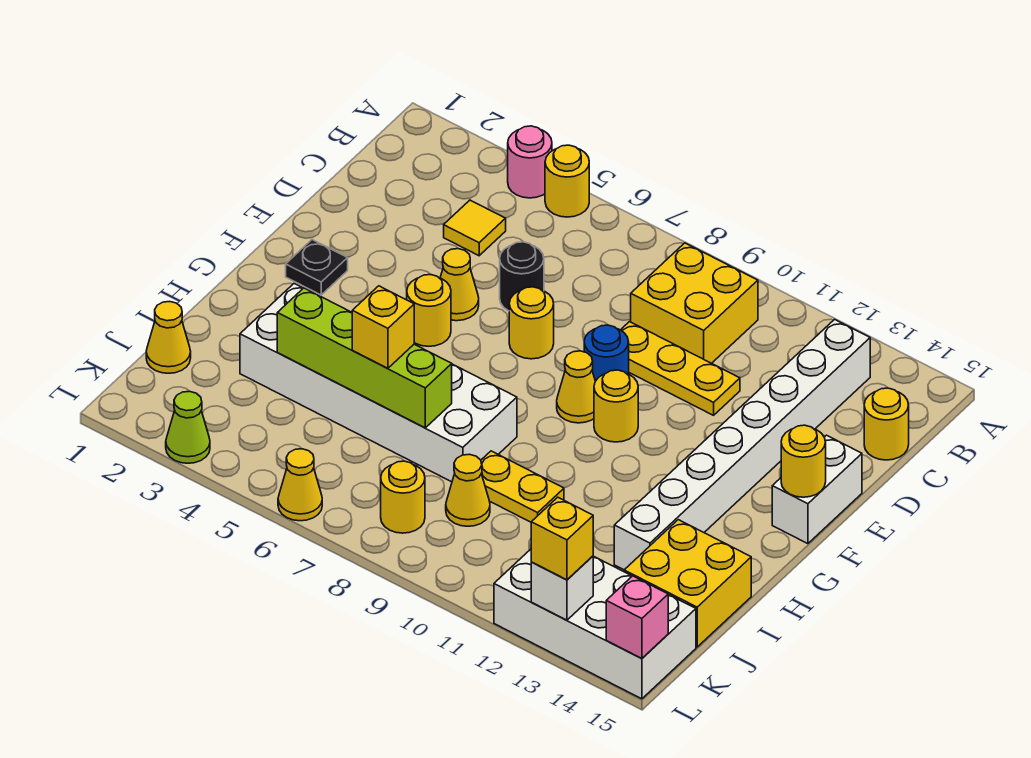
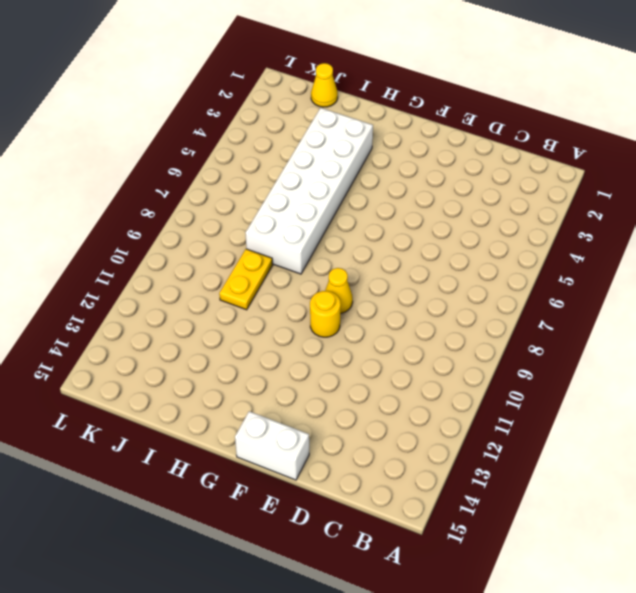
none -> pink round brick A4 level 1
none -> yellow round brick A5 level 1
none -> yellow brick B9:C10 level 1
none -> white brick B13:I13 level 1

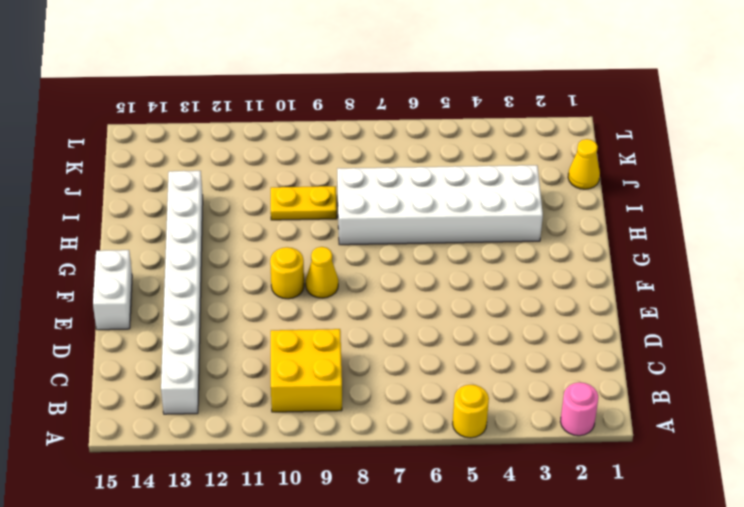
pink round brick A2 level 1 -> pink round brick A4 level 1
none -> yellow tile C4 level 1
none -> yellow round brick C15 level 1
none -> black round brick D6 level 1
none -> yellow plate D9:D11 level 1

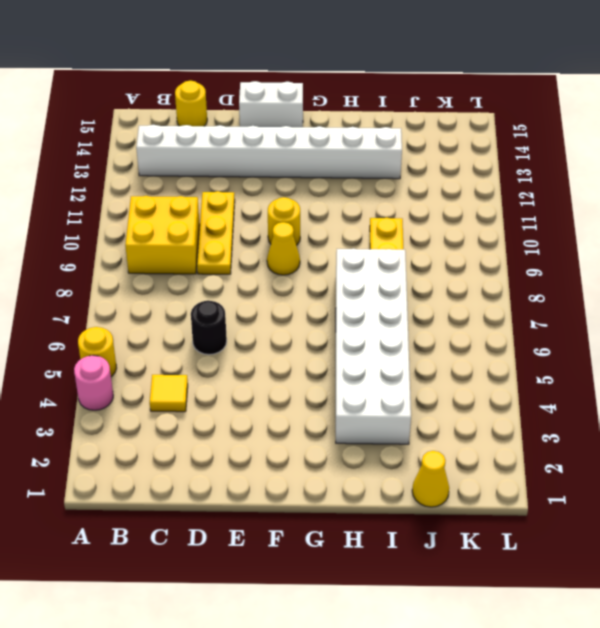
none -> yellow cone E5 level 1
none -> yellow round brick E7 level 1
none -> blue round brick E9 level 1
none -> black plate F2 level 1

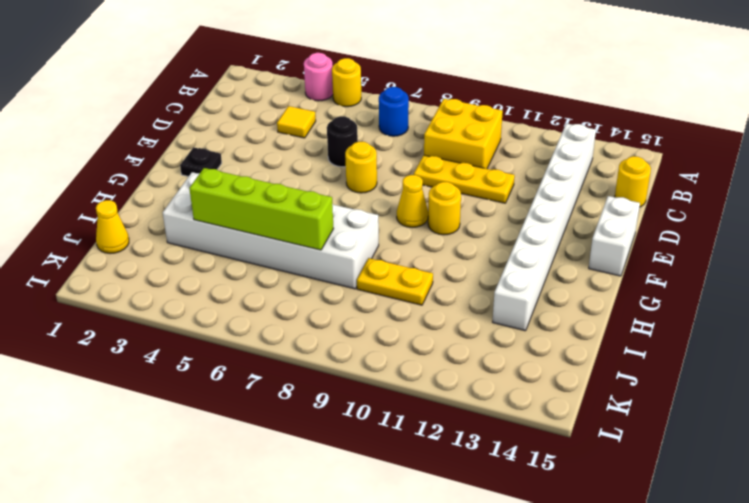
blue round brick B7 level 1 -> blue round brick E9 level 1
none -> yellow cone E5 level 1
none -> yellow round brick F5 level 1
none -> yellow brick I14:J15 level 1
none -> yellow cone J9 level 1

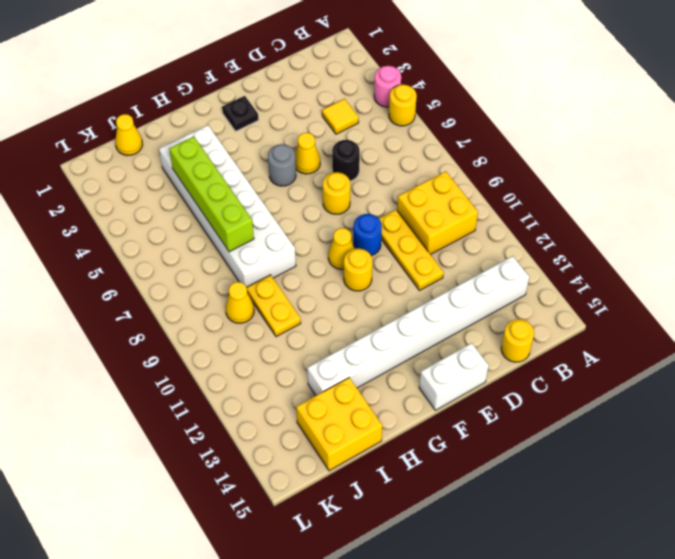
grey round brick F5 level 1 -> yellow round brick F5 level 1
none -> yellow round brick K8 level 1
none -> white brick K12:L15 level 1
none -> lime cone L3 level 1
none -> yellow cone L6 level 1

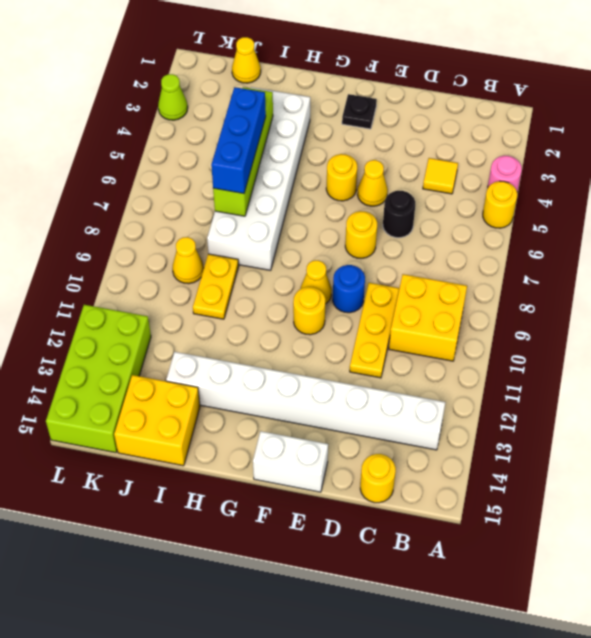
blue brick I5:I7 level 3 -> yellow brick I6 level 3
lime brick K12:L15 level 1 -> white brick K12:L15 level 1
none -> yellow round brick K8 level 1
none -> yellow cone L6 level 1
none -> yellow round brick F15 level 2
none -> white brick L13 level 2

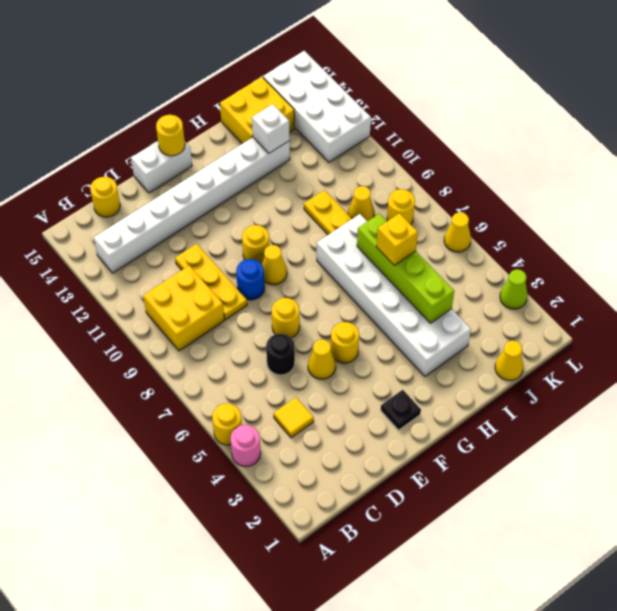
white brick I13 level 2 -> white brick L13 level 2
none -> pink brick L15 level 2
none -> yellow brick L13 level 3

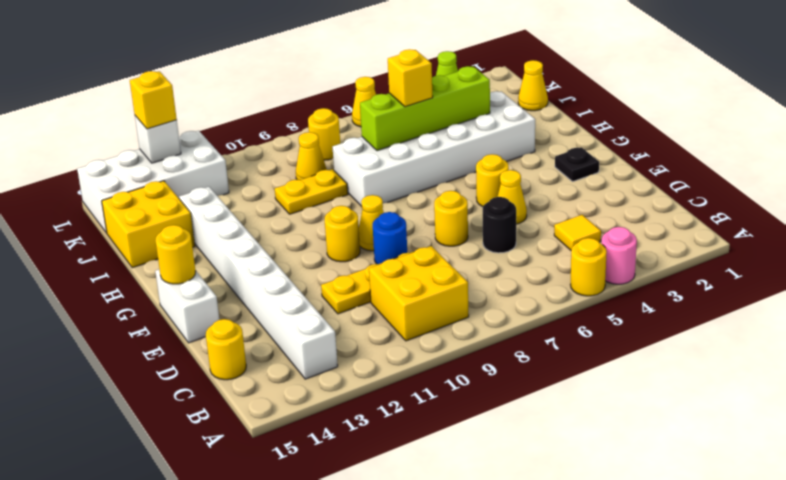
none -> pink brick L15 level 2

